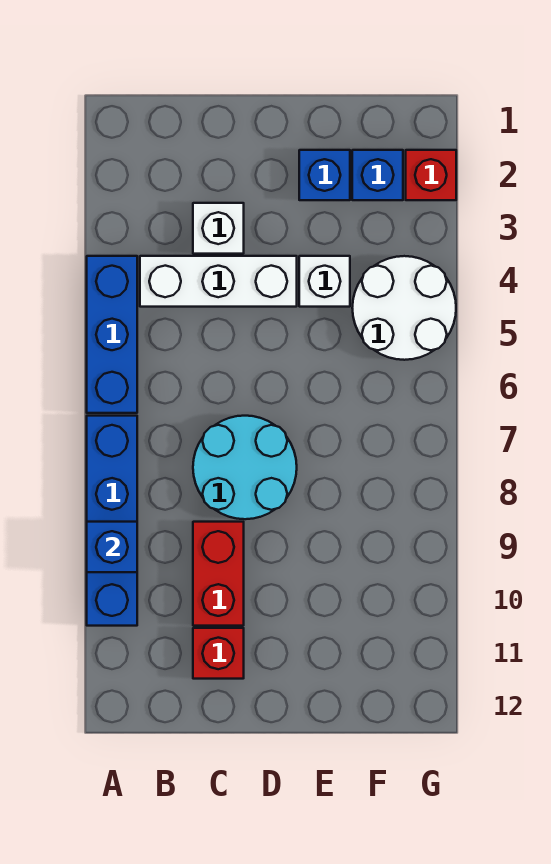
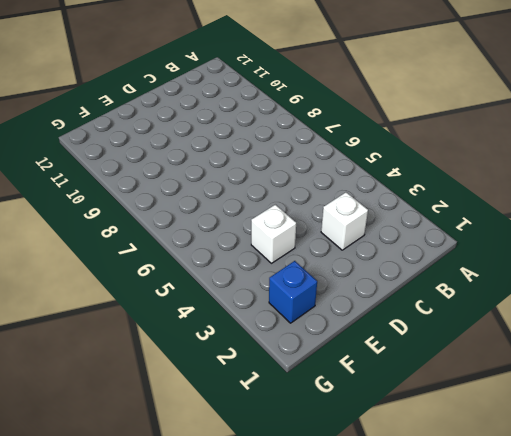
none -> blue brick A4:A6 level 1
none -> blue brick A7:A10 level 1
none -> white brick B4:D4 level 1

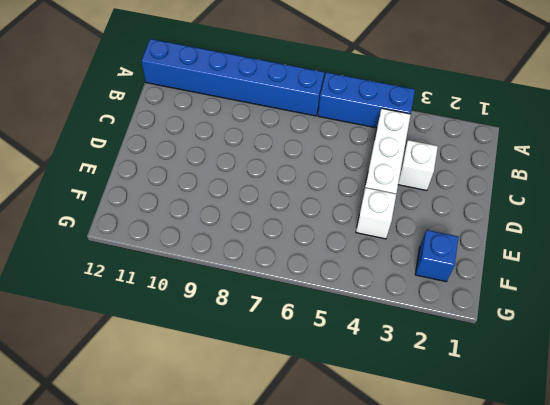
blue brick A7:A12 level 1 -> blue brick A7:A10 level 1
none -> cyan round brick C7:D8 level 1
none -> red brick C9:C10 level 1
none -> red brick C11 level 1

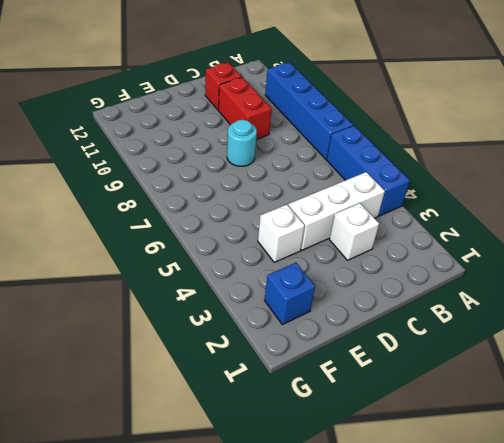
cyan round brick D8 level 1 -> cyan round brick C7:D8 level 1
none -> blue brick E2 level 1
none -> white round brick F4:G5 level 1
none -> red brick G2 level 1

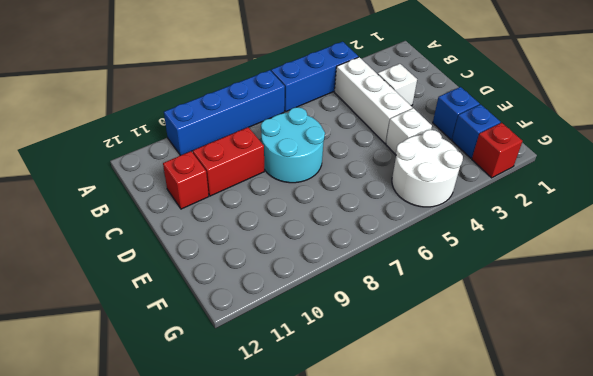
none -> blue brick A9 level 2

